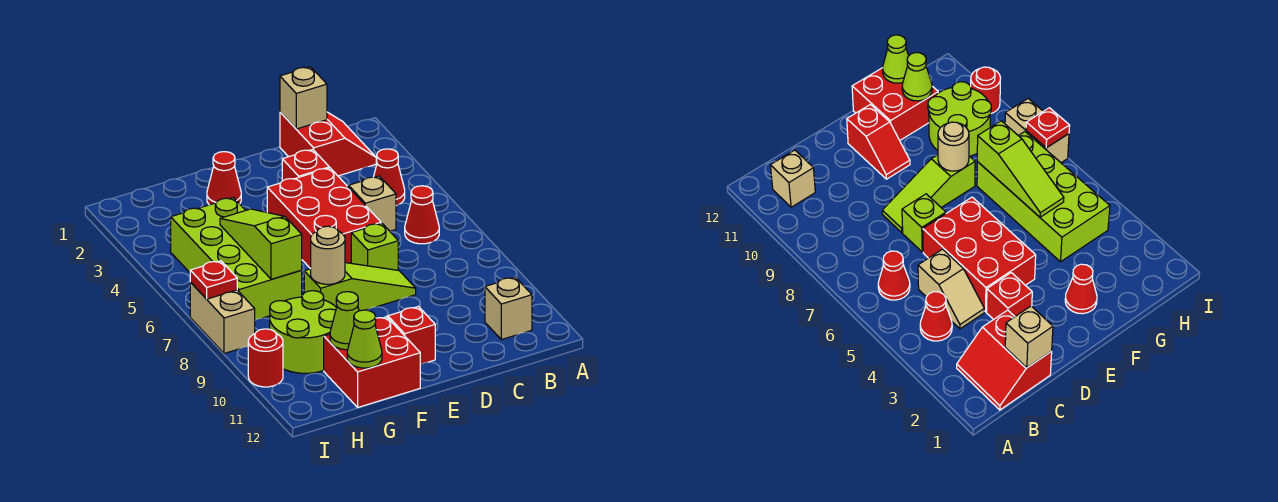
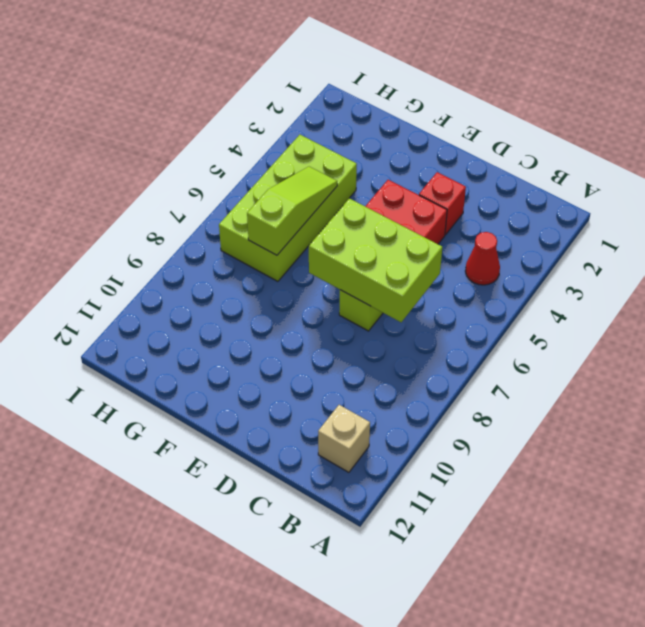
lime brick C6:E7 level 2 -> none
none -> red slope B1:C2 level 1 top C
none -> red cone B6 level 1
none -> tan slope C4:C5 level 1 top 5

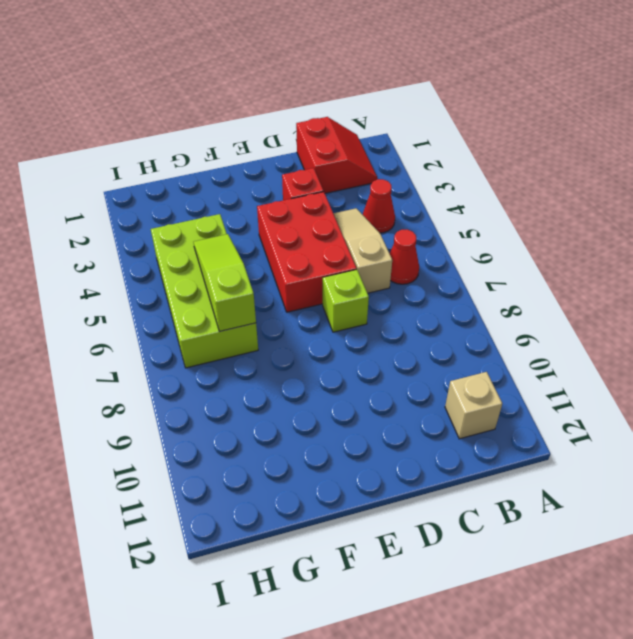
tan slope C4:C6 level 1 top 6 -> tan slope C4:C5 level 1 top 5
none -> lime slope D8:F8 level 1 top F
none -> red slope E10:E11 level 1 top 11
none -> red cone F2 level 1

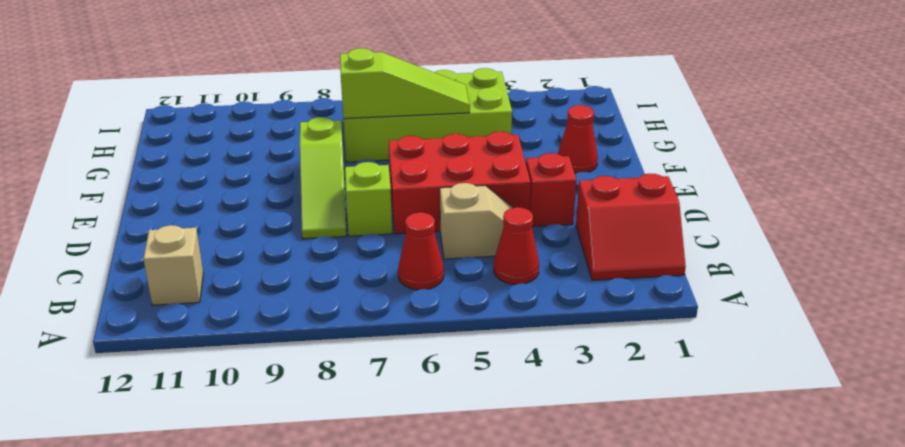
none -> red slope E10:E11 level 1 top 11
none -> red brick F11:G12 level 1
none -> lime round brick G9:H10 level 1

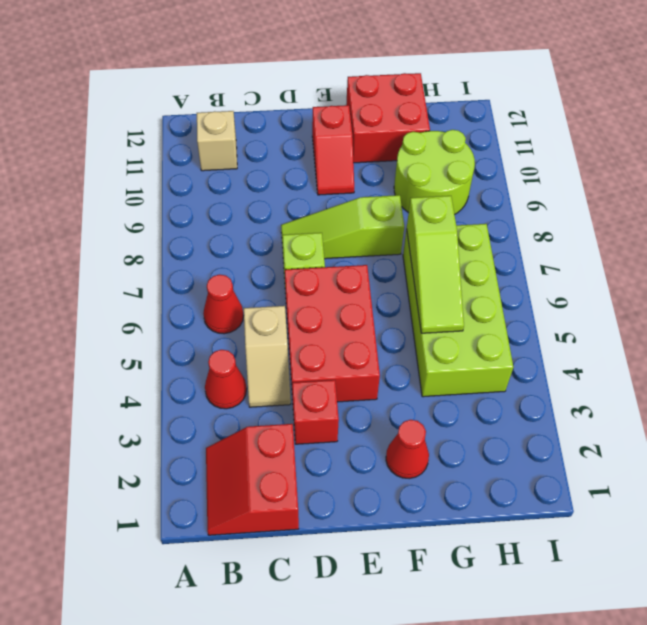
none -> tan brick I7:I8 level 1
none -> red round brick I10 level 1
none -> tan brick C1 level 2

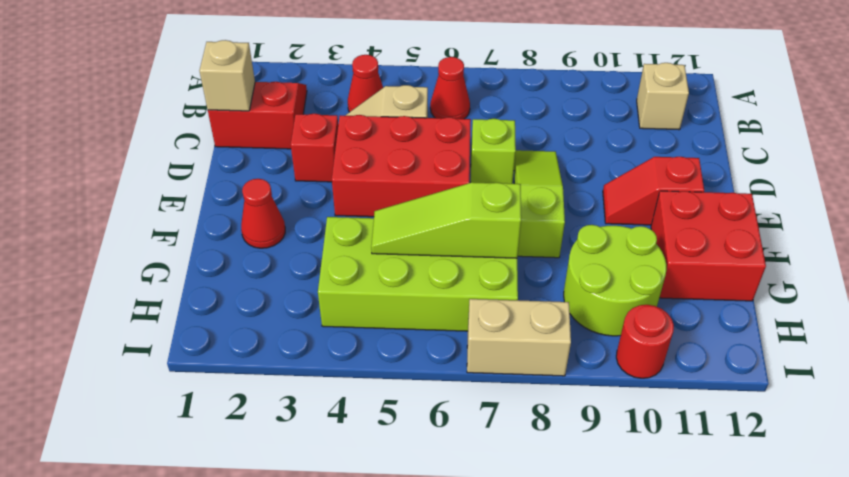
none -> tan round brick F8 level 2
none -> lime cone G11 level 2
none -> lime cone G12 level 2

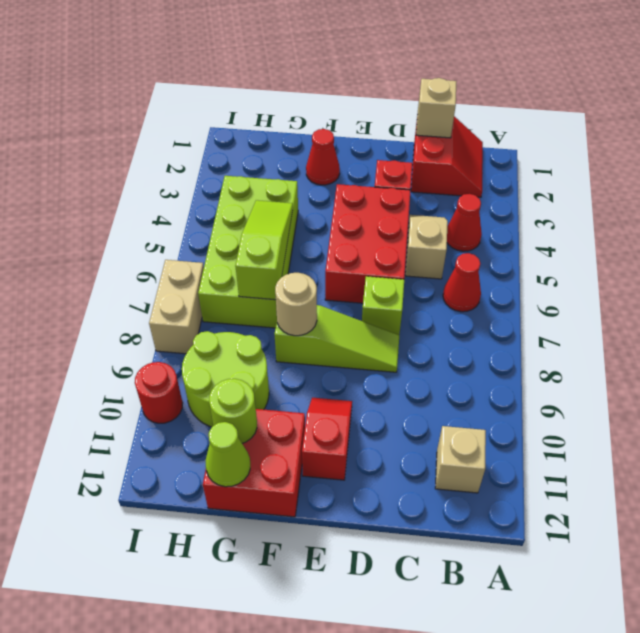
lime round brick G11 level 2 -> lime cone G11 level 2
none -> red plate I7 level 2

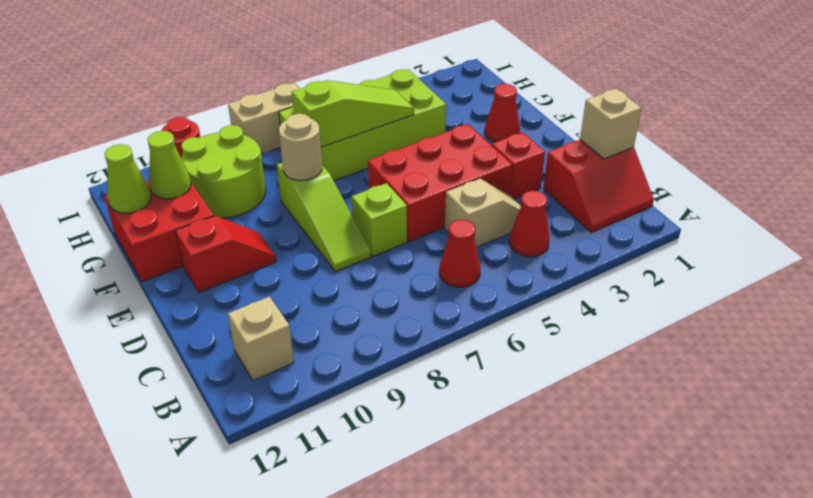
none -> red plate I7 level 2

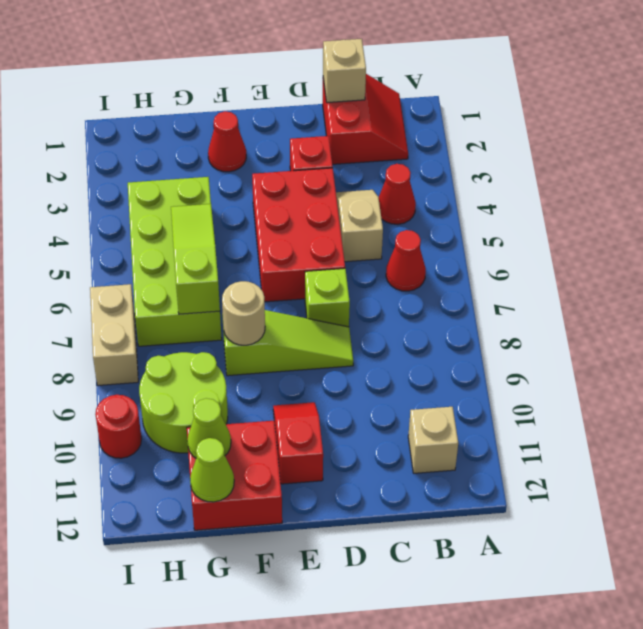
none -> red plate I7 level 2

